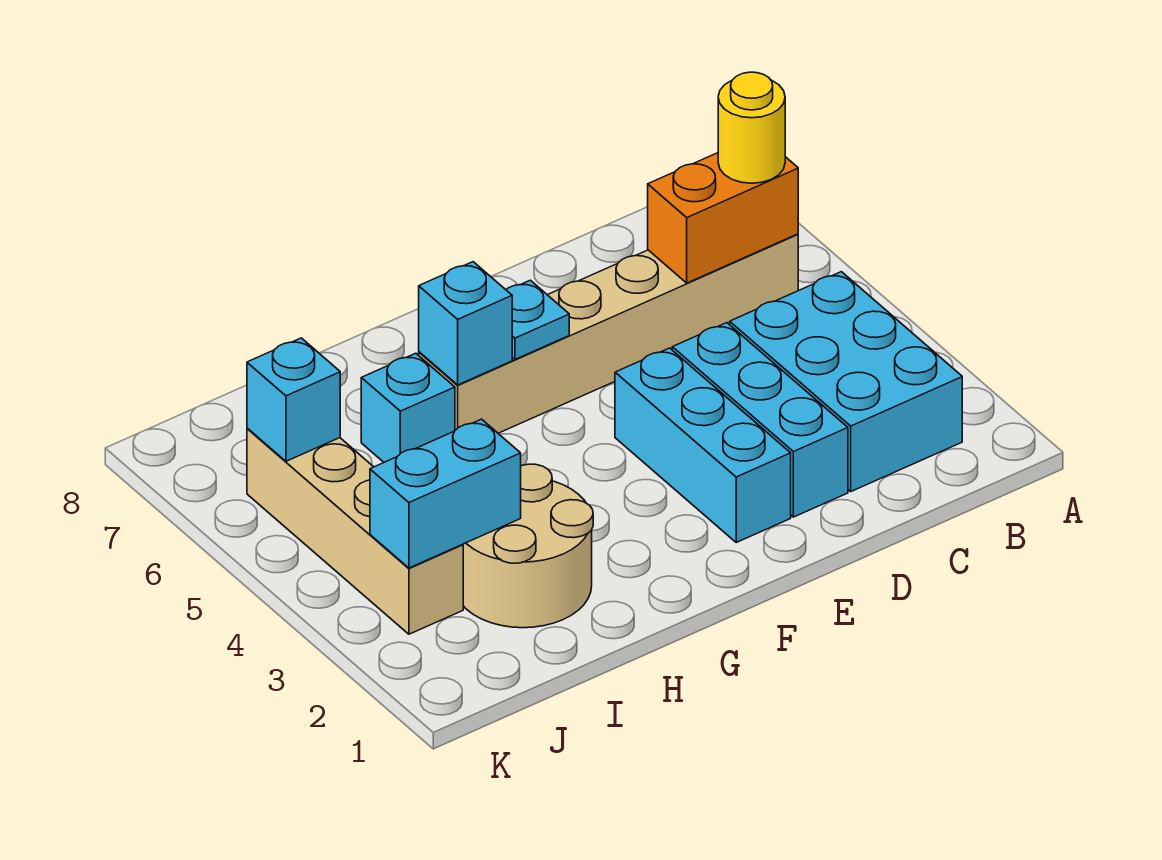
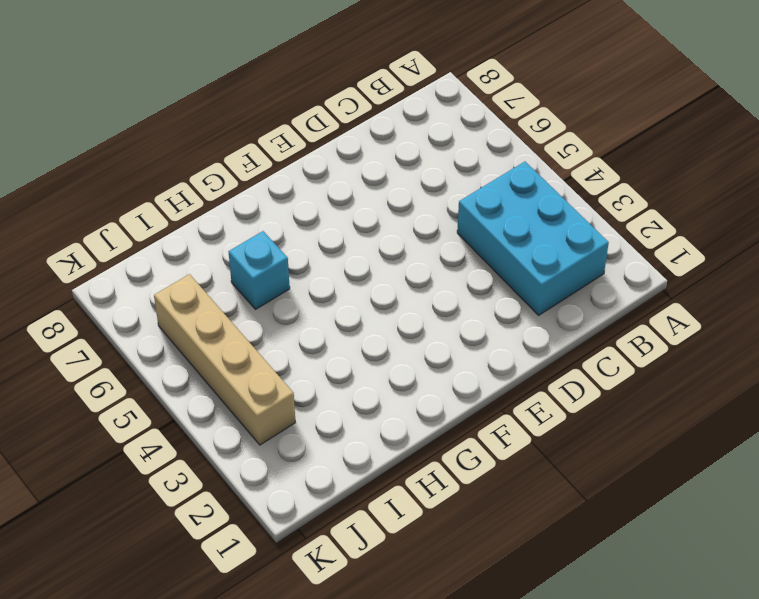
none -> tan brick B6:G6 level 1
none -> cyan brick D2:D4 level 1
none -> cyan brick E2:E4 level 1

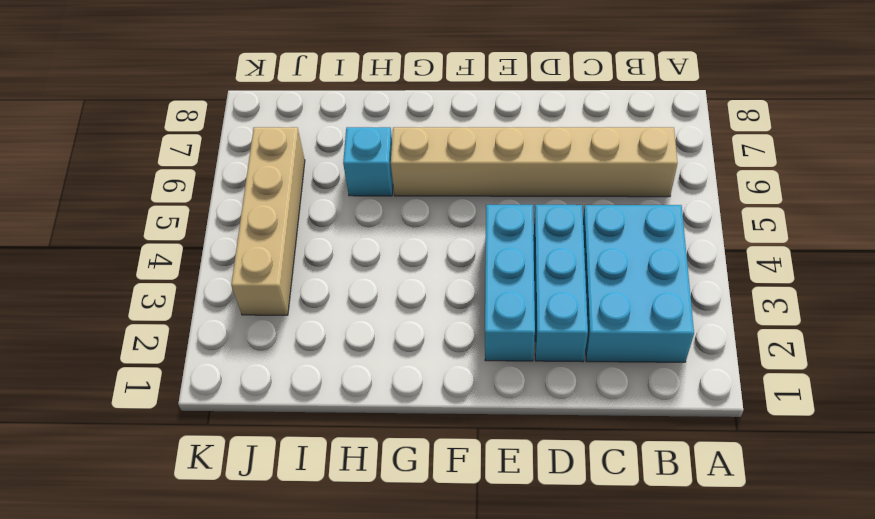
none -> tan round brick H2:I3 level 1
none -> orange brick B6:C6 level 2
none -> cyan plate F6 level 2

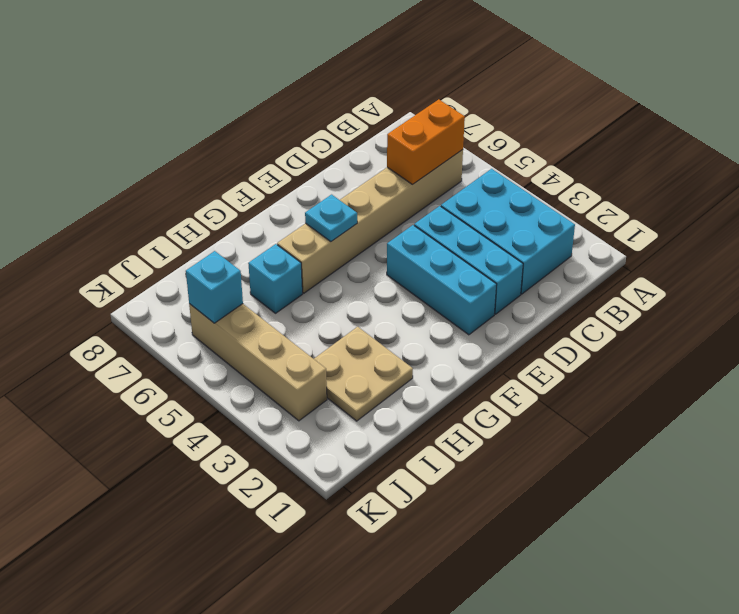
tan plate H2:I3 level 1 -> tan round brick H2:I3 level 1
none -> cyan brick G6 level 2
none -> cyan brick I3:J3 level 2
none -> yellow round brick B6 level 3

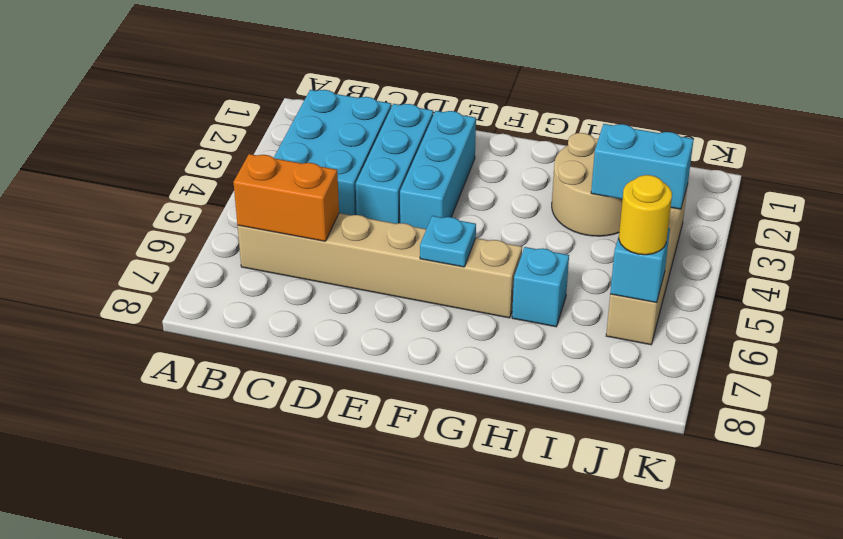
yellow round brick J6 level 3 -> yellow round brick B6 level 3
none -> cyan brick G6 level 2

